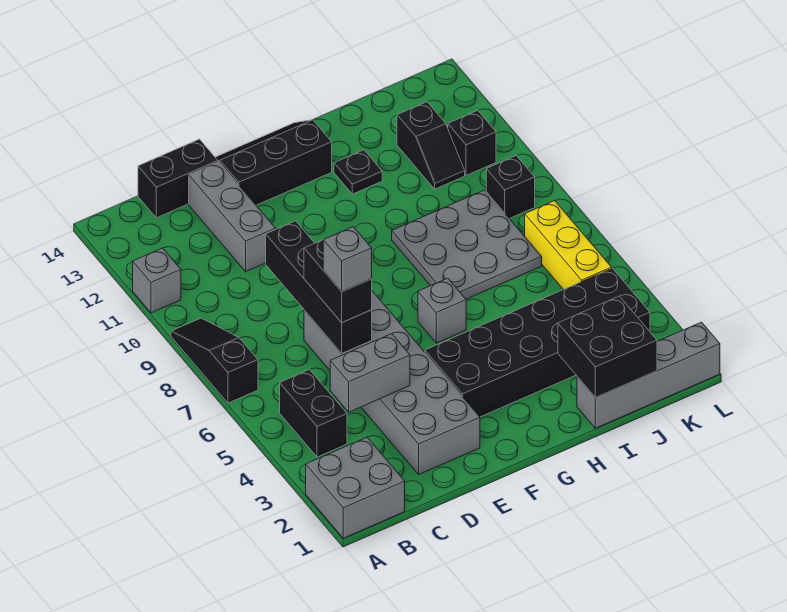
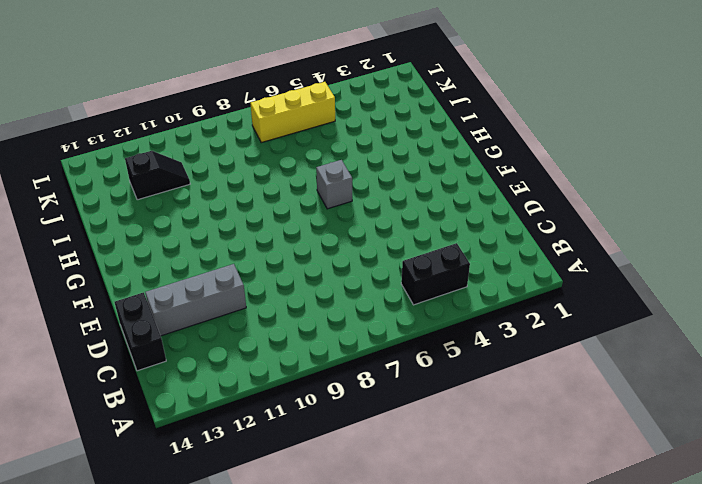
none -> grey brick A1:B2 level 1
none -> black slope A7:A9 level 1 top 7
none -> grey brick A11 level 1

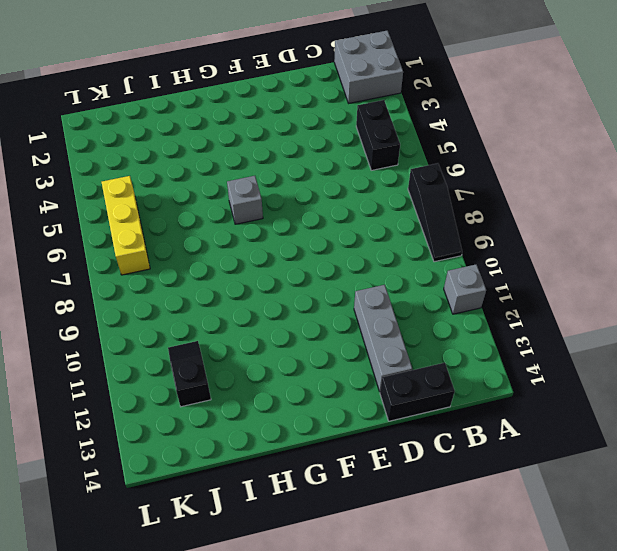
none -> grey brick D2:E7 level 1
none -> black slope E13:G14 level 1 top 13
none -> black brick F3:K4 level 1

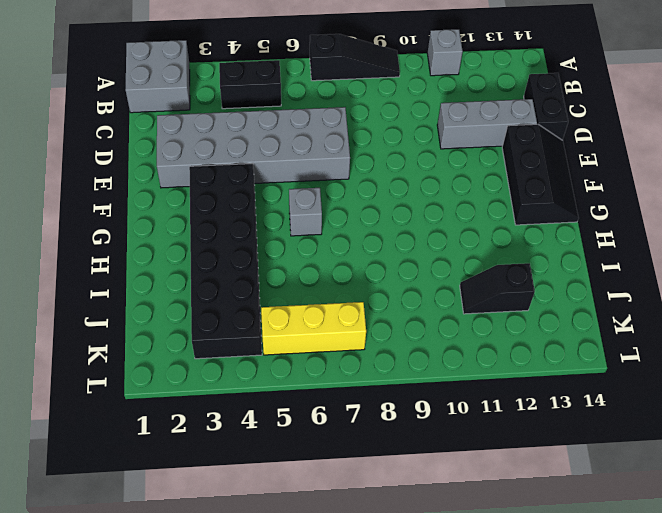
none -> grey plate H7:J9 level 1
none -> black plate H12 level 1
none -> grey brick I1:L1 level 1

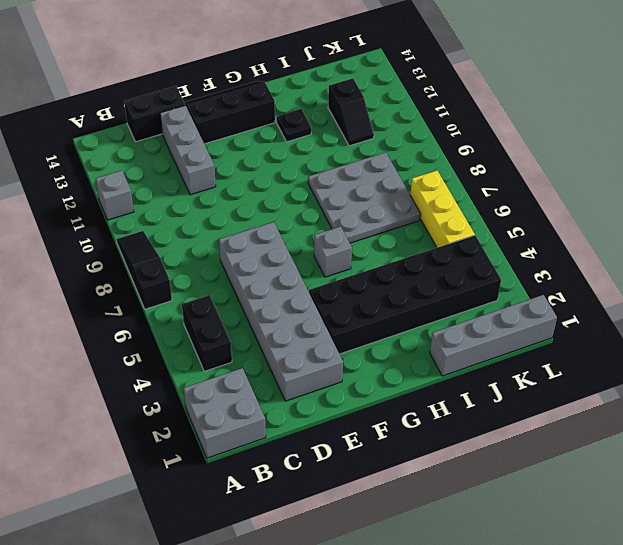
none -> black brick K9 level 1
none -> black brick K11 level 1
none -> grey brick C4:D4 level 2

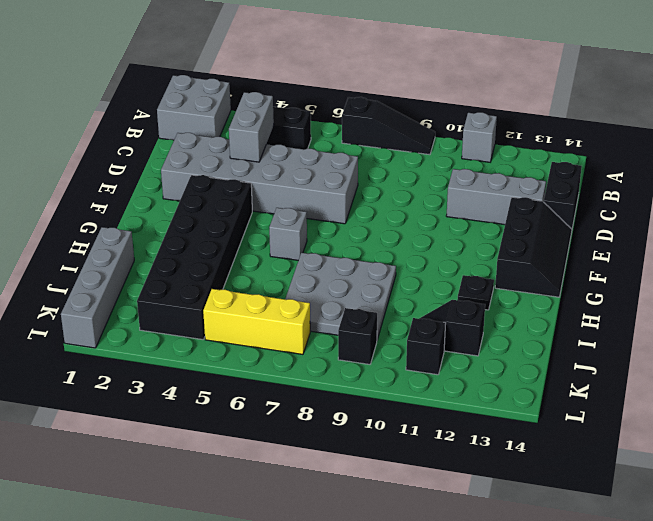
none -> black brick D6:D9 level 2
none -> black brick I1:J2 level 2
none -> black brick D6:D7 level 3

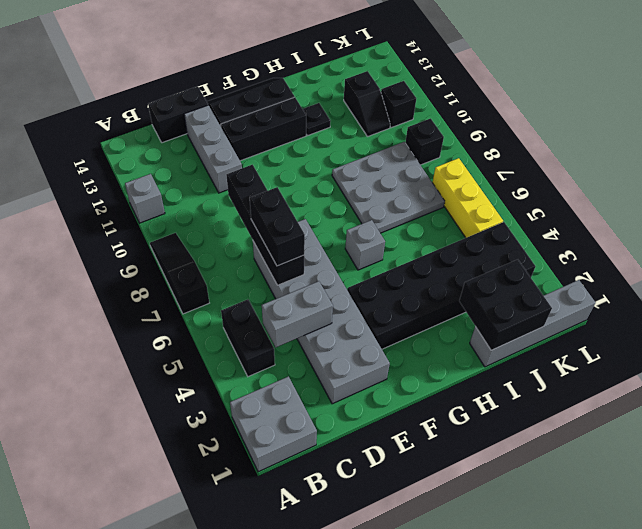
black brick E12:G12 level 1 -> none
none -> grey brick D6 level 4

